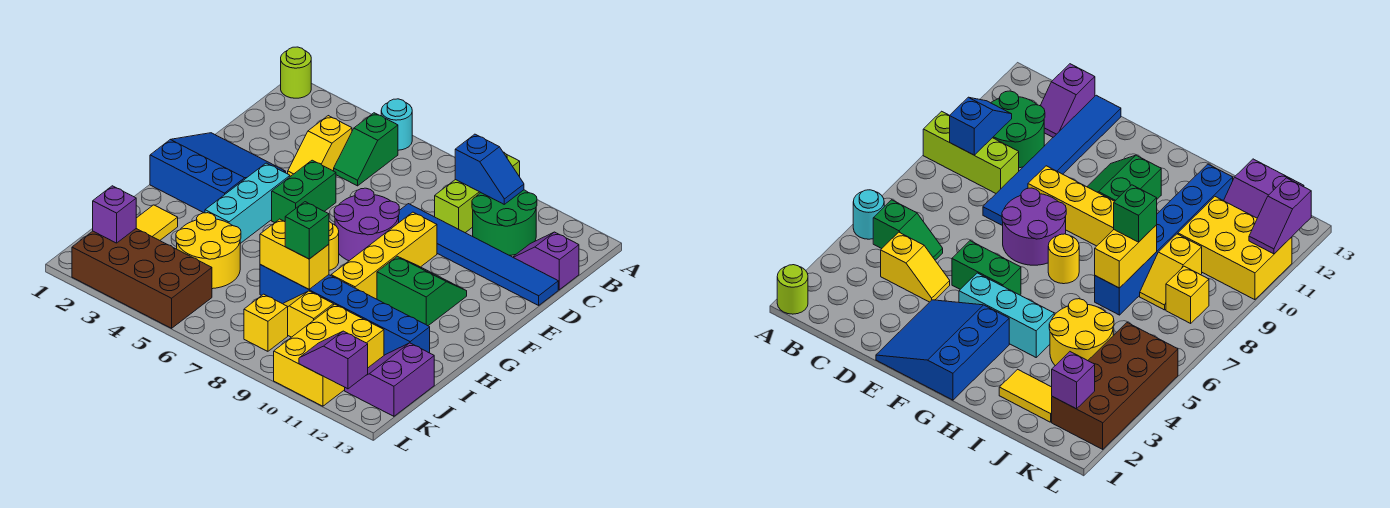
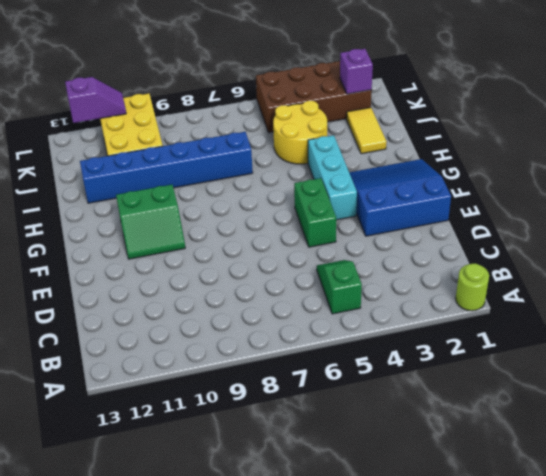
blue slope E1:G3 level 1 top E -> blue slope E1:G3 level 1 top G
none -> cyan round brick A5 level 1
none -> lime brick A9:C9 level 1
none -> green round brick B10:C11 level 1

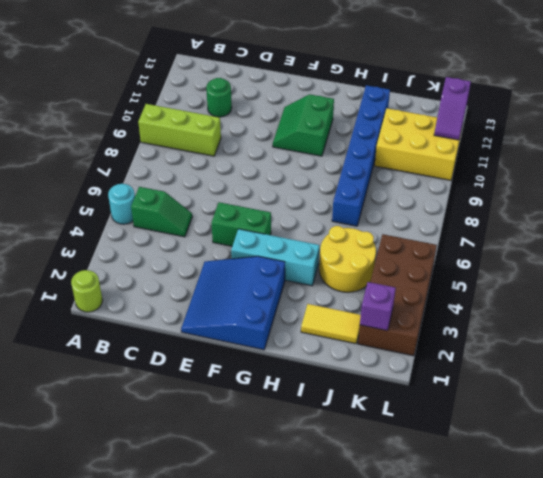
green round brick C11 level 1 -> green round brick B10:C11 level 1
none -> yellow slope C4:D4 level 1 top C
none -> purple slope C12:C13 level 1 top 13
none -> blue tile D8:D13 level 1

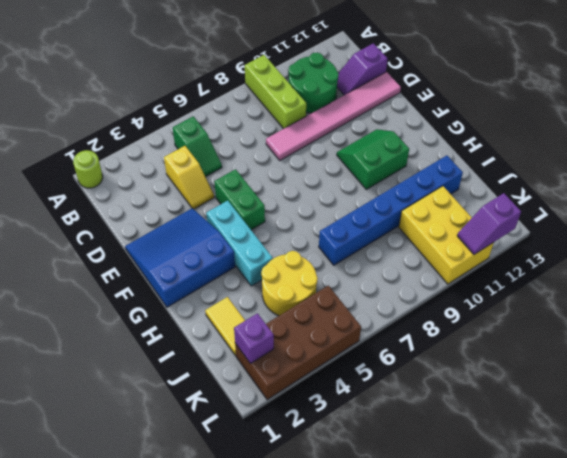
pink tile D8:D13 level 1 -> blue tile D8:D13 level 1
none -> cyan round brick A5 level 1
none -> purple round brick E7:F8 level 1
none -> yellow brick E9:H9 level 1

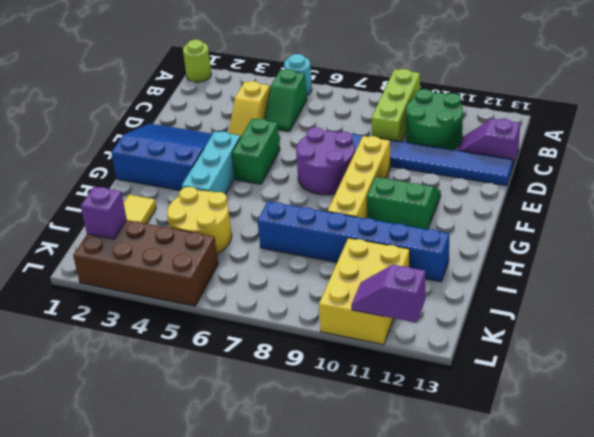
none -> yellow round brick G7 level 1
none -> yellow slope J8:J9 level 1 top 9
none -> purple slope J12:K13 level 1 top 13

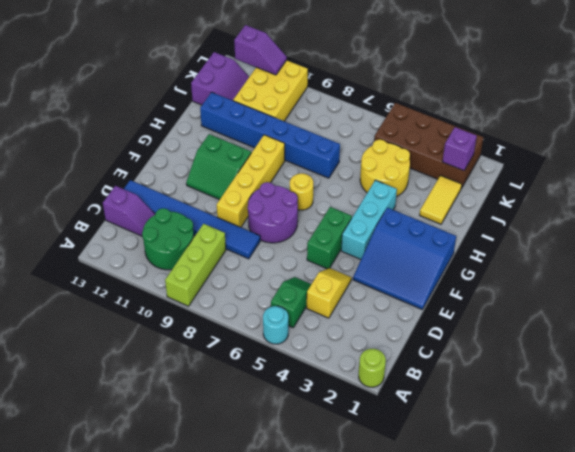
none -> yellow slope J8:J9 level 1 top 9
none -> yellow brick K8 level 1
none -> blue slope B9:B10 level 2 top 9

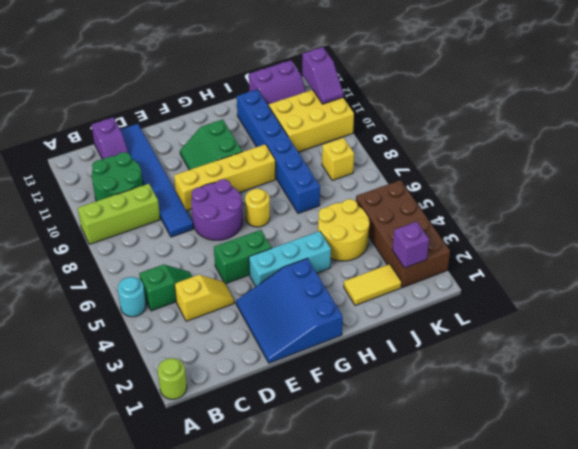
none -> yellow slope J8:J9 level 1 top 9
none -> blue slope B9:B10 level 2 top 9
none -> yellow brick I7:I8 level 2

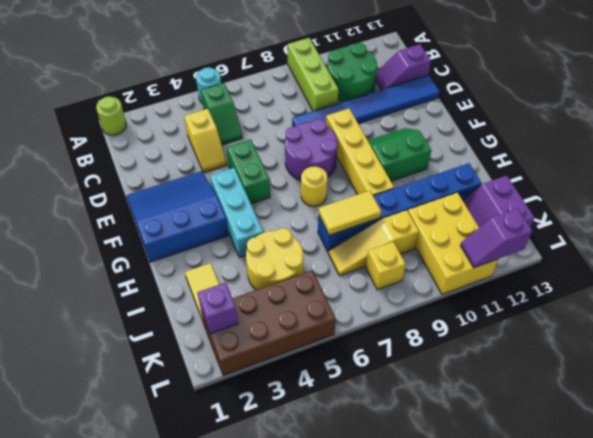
yellow tile I7:I8 level 2 -> yellow brick I7:I8 level 2
yellow slope J7:J9 level 1 top 9 -> yellow slope J8:J9 level 1 top 9
none -> blue slope B9:B10 level 2 top 9
none -> green brick I8 level 3

